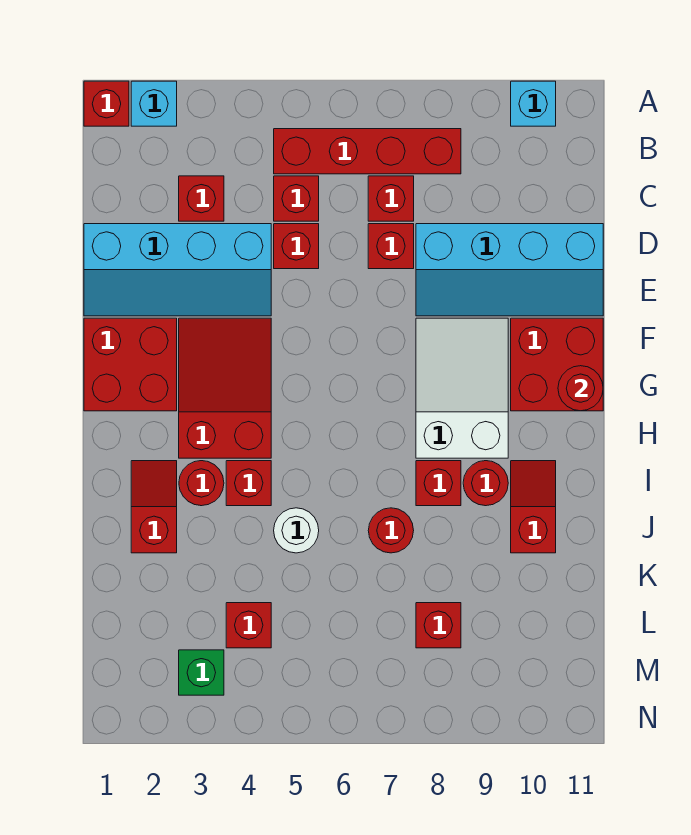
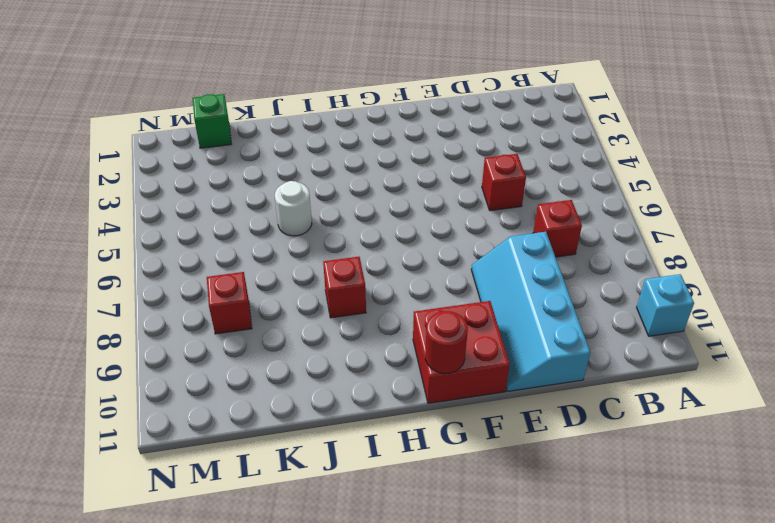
green brick L1 level 1 -> green brick M3 level 1
none -> red brick A1 level 1
none -> cyan brick A2 level 1
none -> red brick B5:B8 level 1

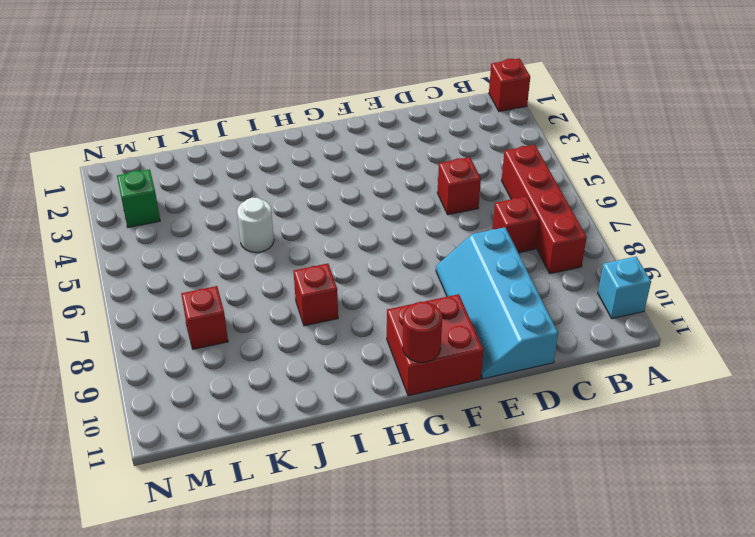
none -> cyan brick A2 level 1
none -> red brick C3 level 1
none -> red brick C5 level 1

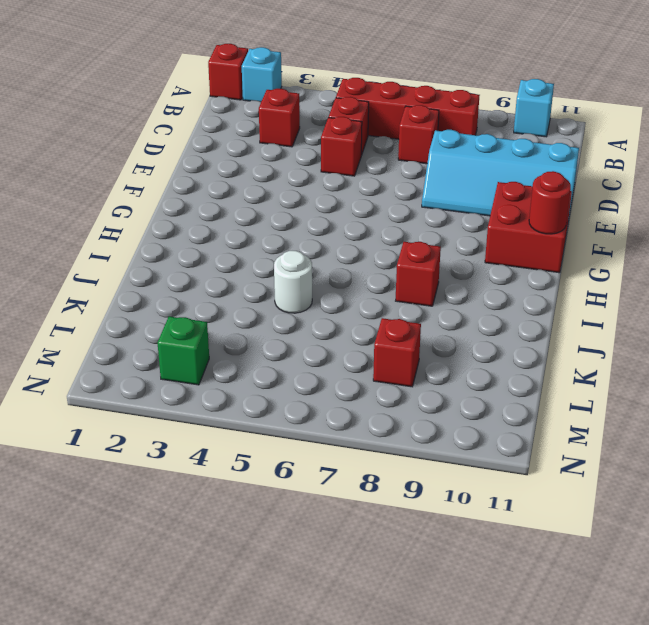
none -> cyan slope D1:E4 level 1 top D
none -> red brick D7 level 1
none -> red brick F1:G2 level 1

